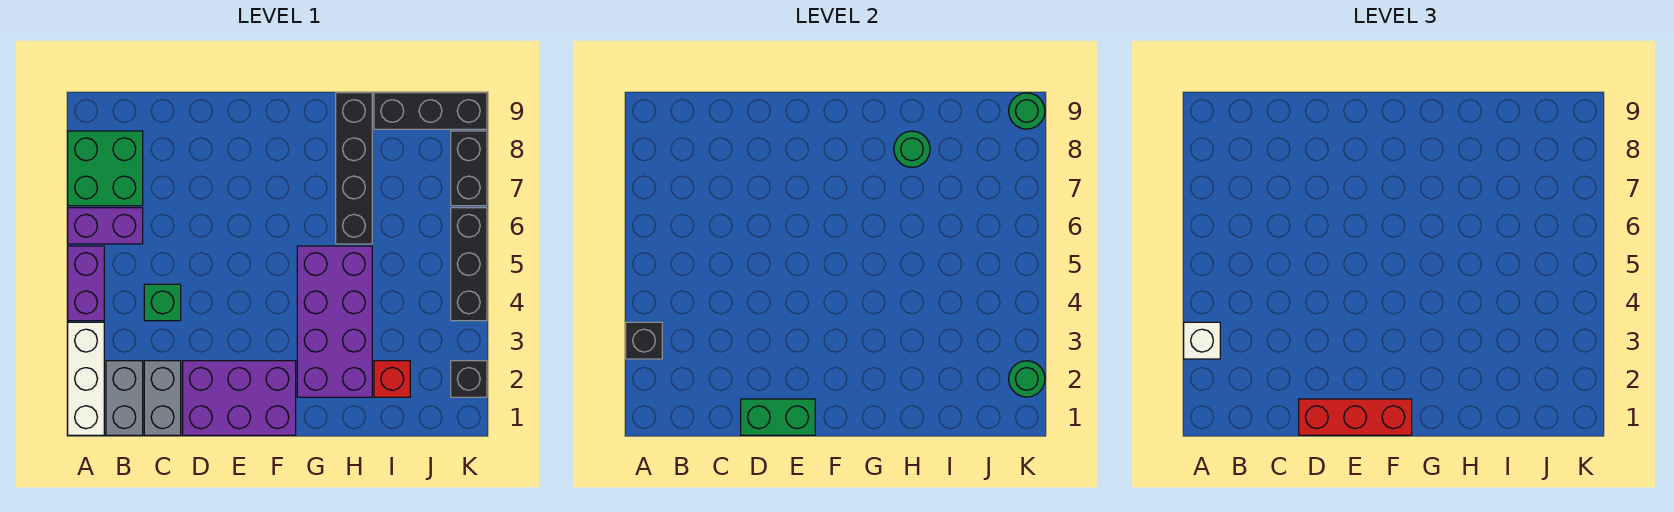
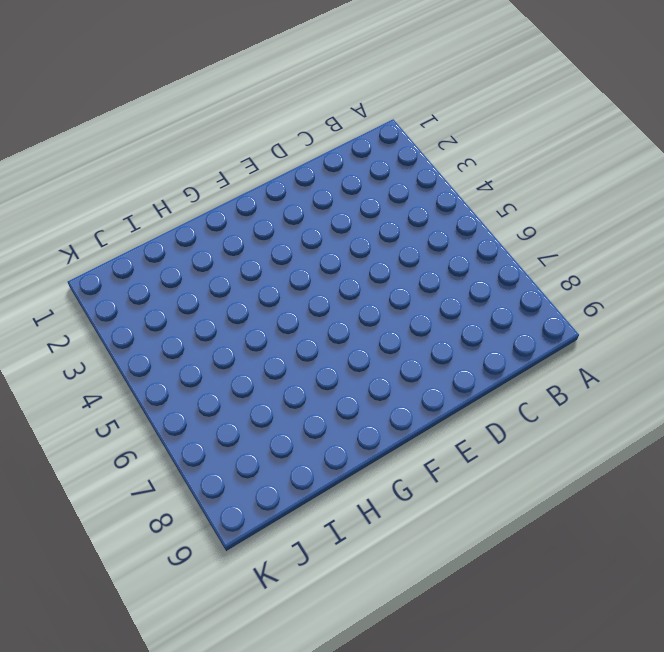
none -> white brick A1:A3 level 1
none -> purple brick A4:A5 level 1
none -> purple brick A6:B6 level 1

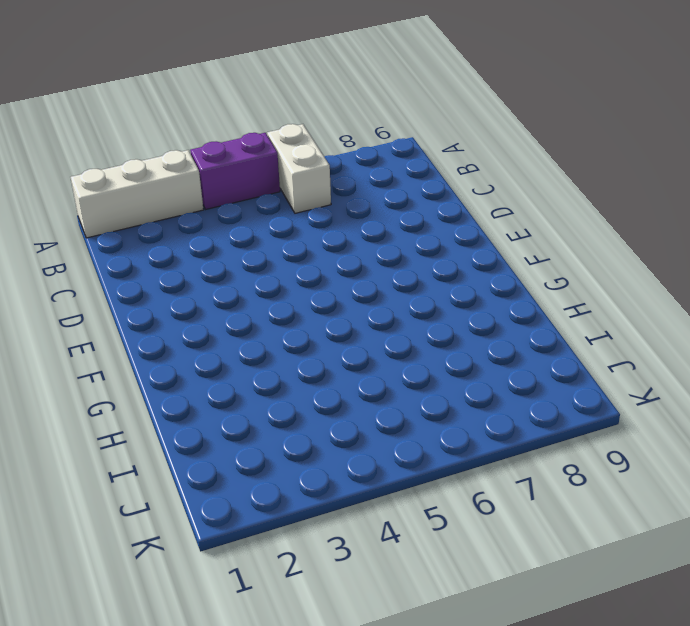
white brick A6:B6 level 1 -> purple brick A6:B6 level 1
none -> green brick A7:B8 level 1
none -> grey brick B1:B2 level 1
none -> grey brick C1:C2 level 1

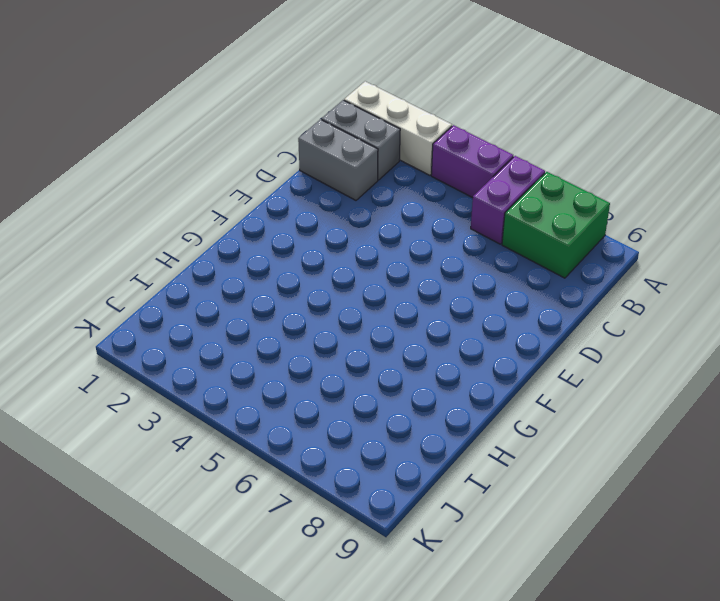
none -> green brick C4 level 1
none -> purple brick D1:F2 level 1
none -> purple brick G2:H5 level 1

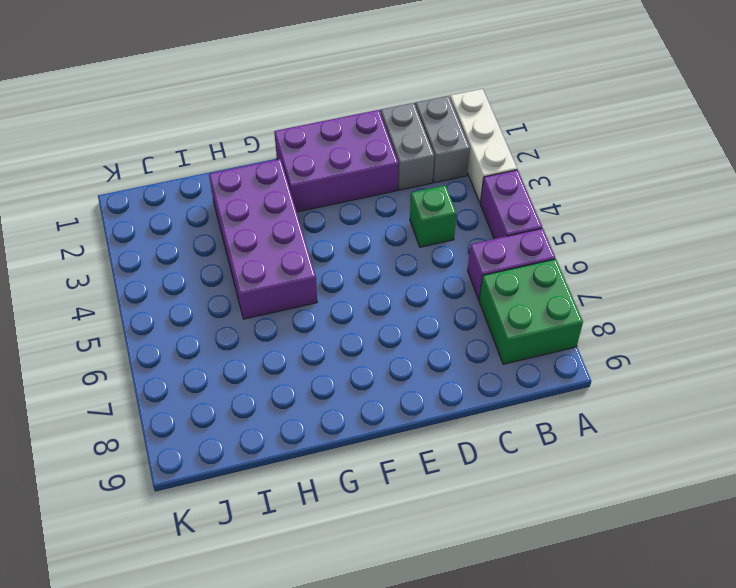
none -> black brick H6:H9 level 1
none -> red brick I2 level 1
none -> black brick I9:K9 level 1

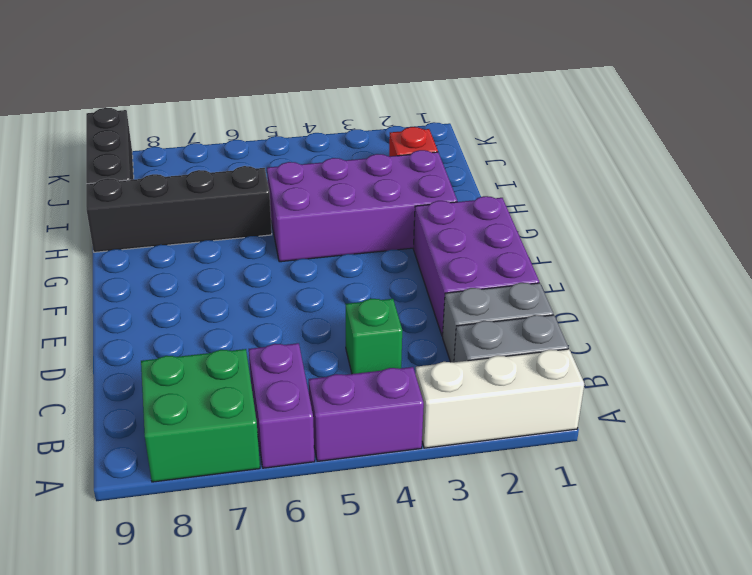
none -> black brick K2 level 1
none -> black brick K4:K6 level 1
none -> black brick K7:K8 level 1

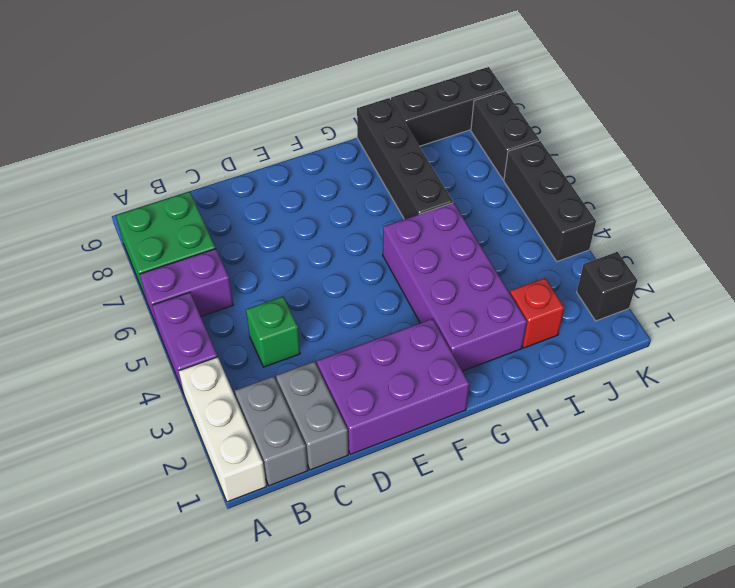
none -> black brick A3 level 2
none -> green brick D1:E1 level 2
none -> green round brick H8 level 2

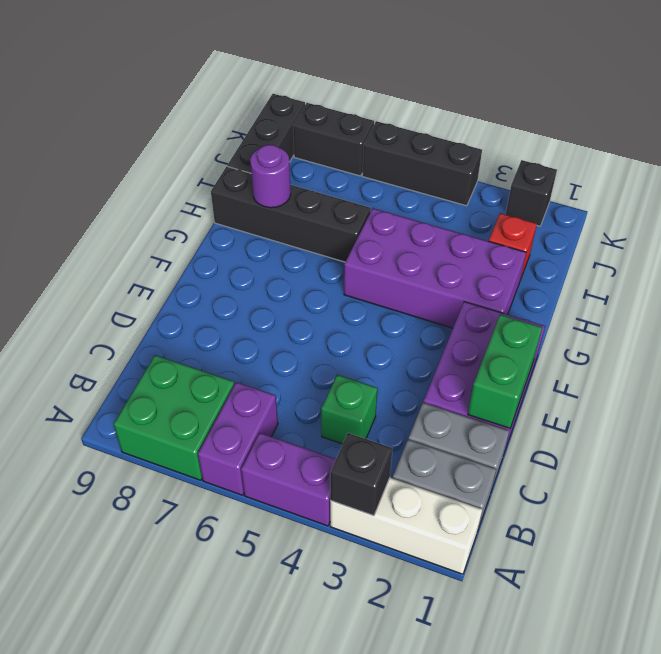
purple round brick H8 level 2 -> green round brick H8 level 2
none -> green round brick K2 level 2
none -> green round brick K9 level 2
none -> white brick A3 level 3

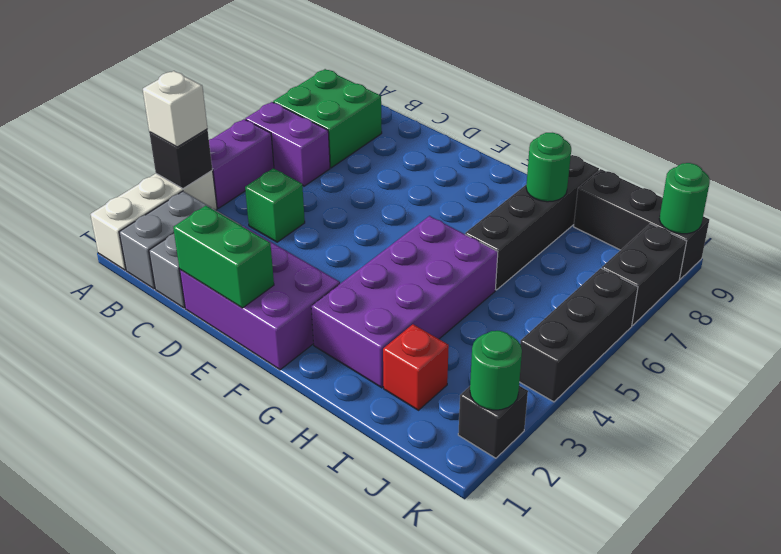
none -> red brick D1:F1 level 3

